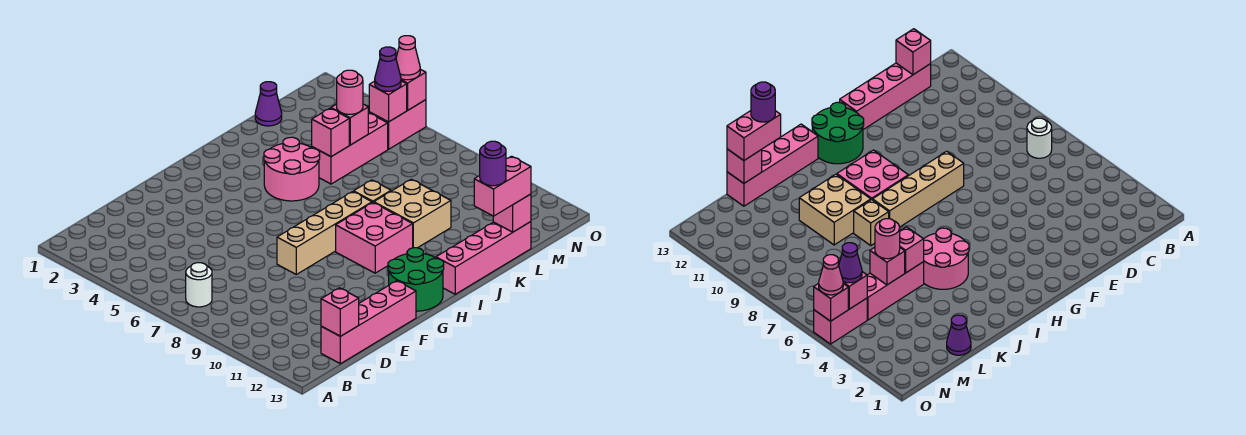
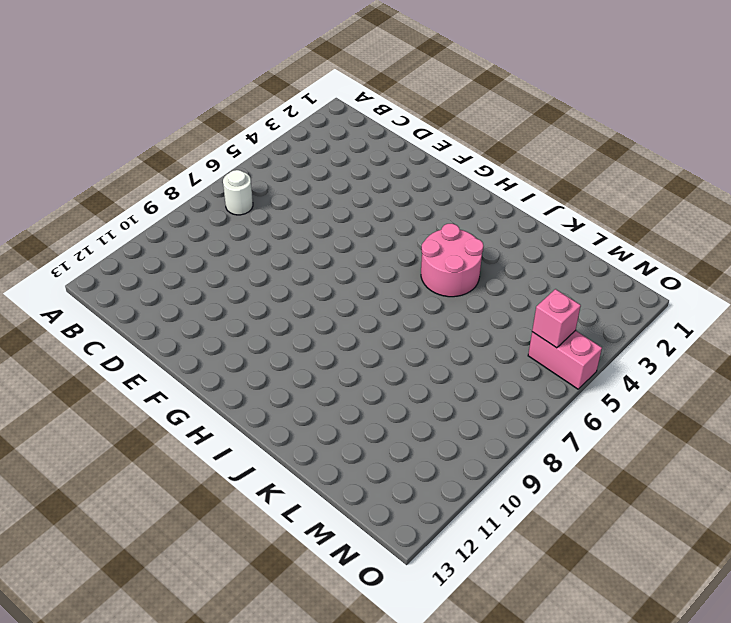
none -> pink brick C13:F13 level 1
none -> tan brick F8:I8 level 1
none -> green round brick G12:H13 level 1

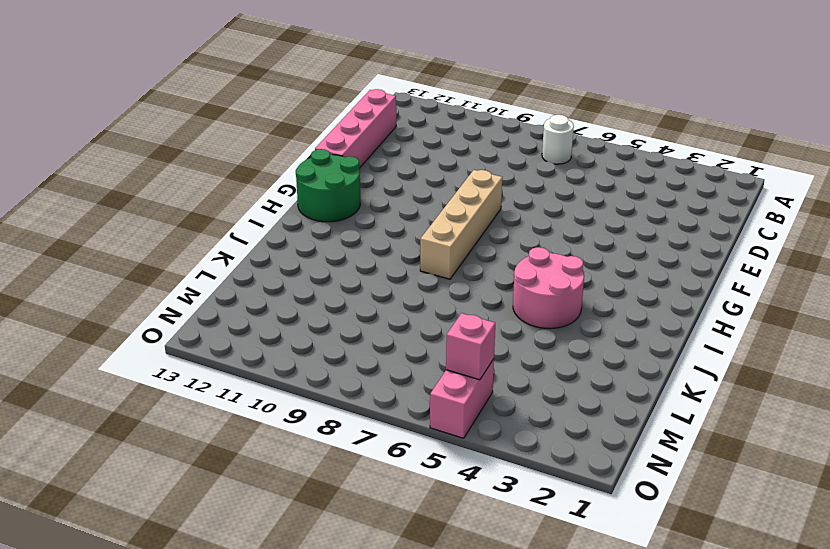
none -> pink brick H9:I10 level 1
none -> pink brick I13:L13 level 1
none -> tan brick J8 level 1

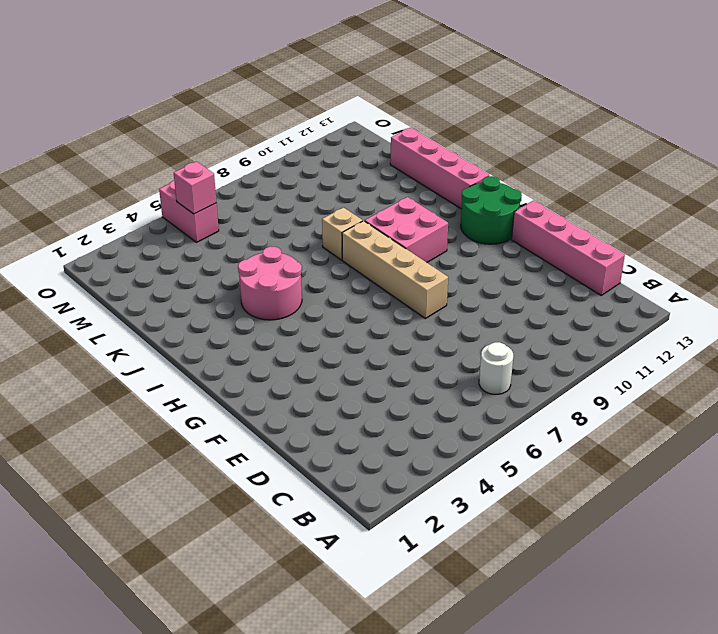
none -> tan brick J9:K10 level 1
none -> pink brick K5:M5 level 1
none -> purple cone L1 level 1

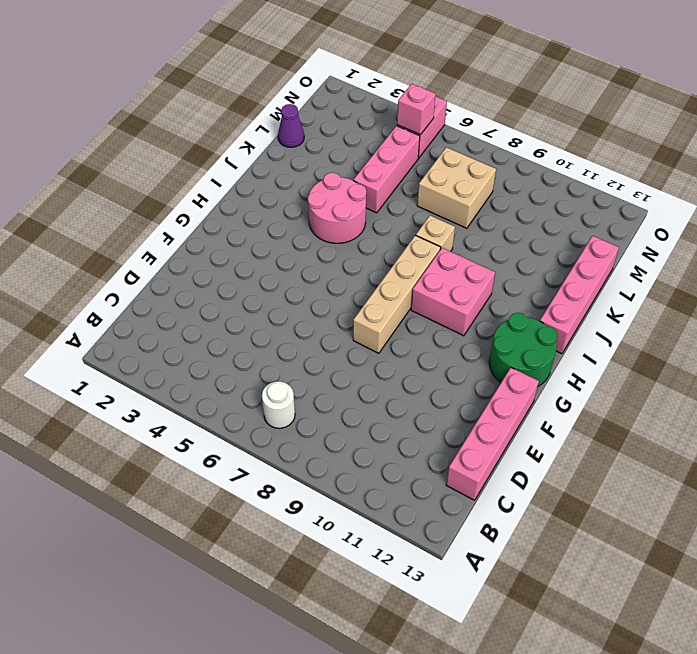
tan brick L7:M8 level 1 -> tan brick J9:K10 level 1
none -> pink brick C13 level 2
none -> pink brick K5 level 2
none -> pink brick L5 level 2

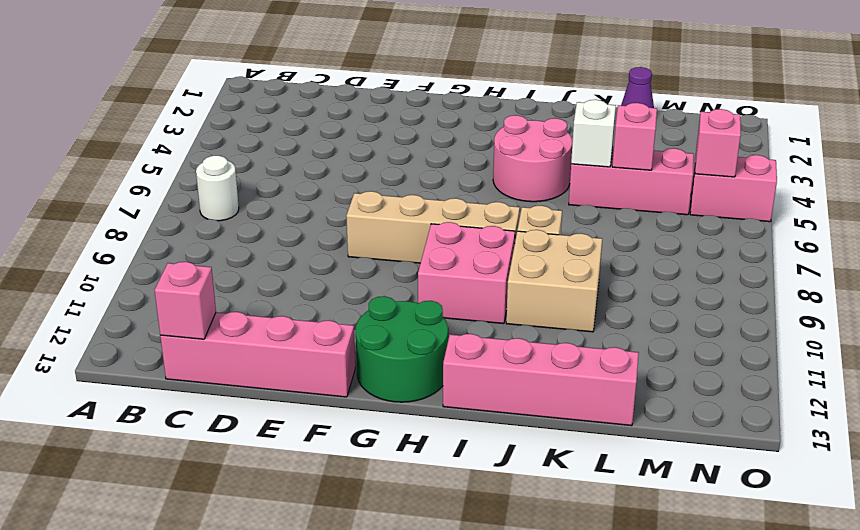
white brick K5 level 2 -> pink brick K5 level 2
none -> pink brick L13 level 2
none -> pink brick O5 level 2
none -> pink brick K13:L13 level 3

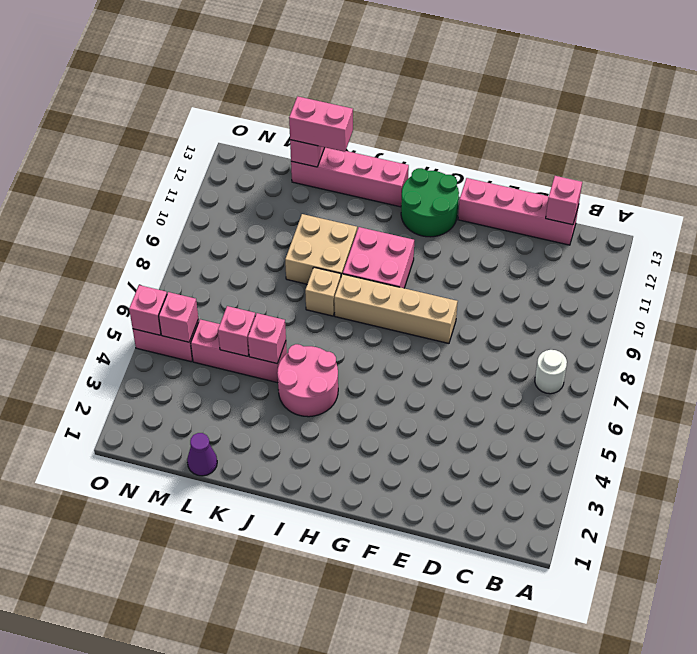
none -> pink round brick L5 level 3
none -> purple cone N5 level 3
none -> pink cone O5 level 3

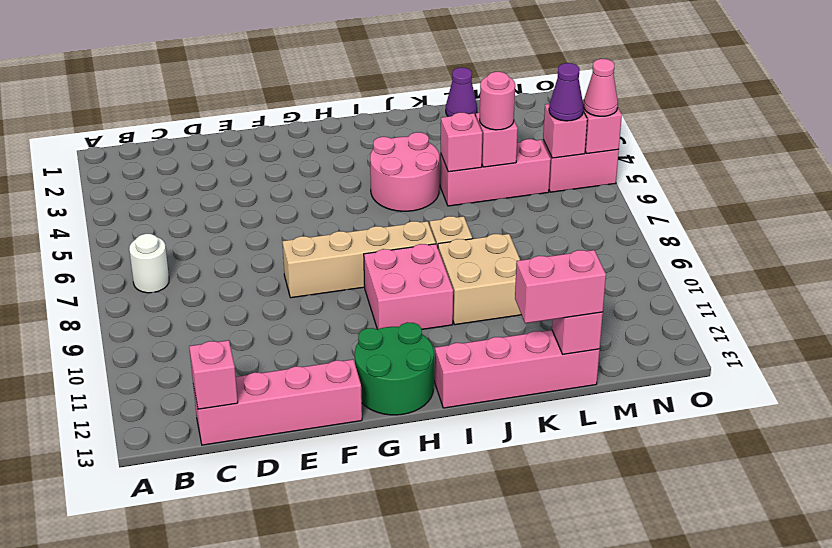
none -> purple round brick K13 level 4

